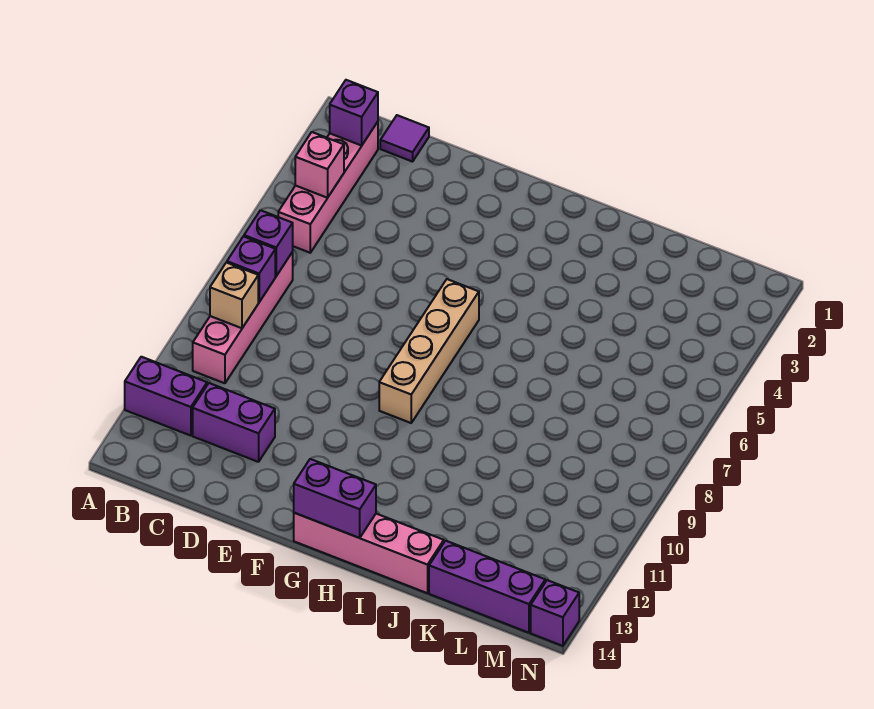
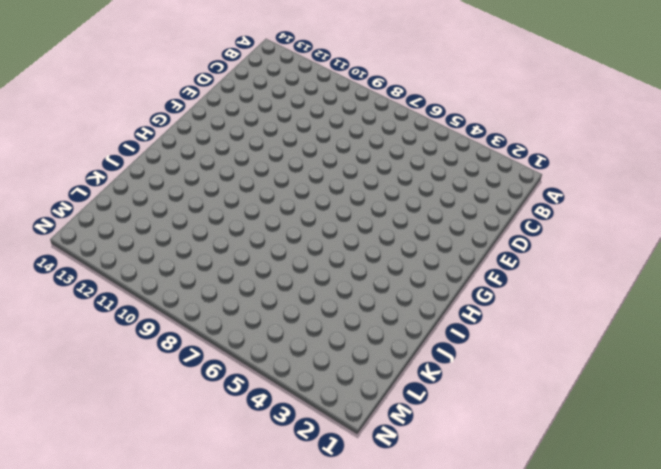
none -> purple brick A12:B12 level 1
none -> pink brick B2:B5 level 1
none -> pink brick B7:B10 level 1

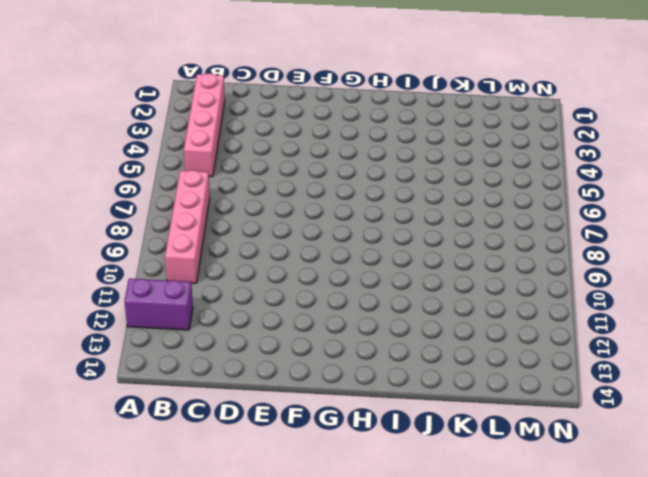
none -> purple tile C1 level 1
none -> purple brick C12:D12 level 1
none -> tan brick G6:G9 level 1

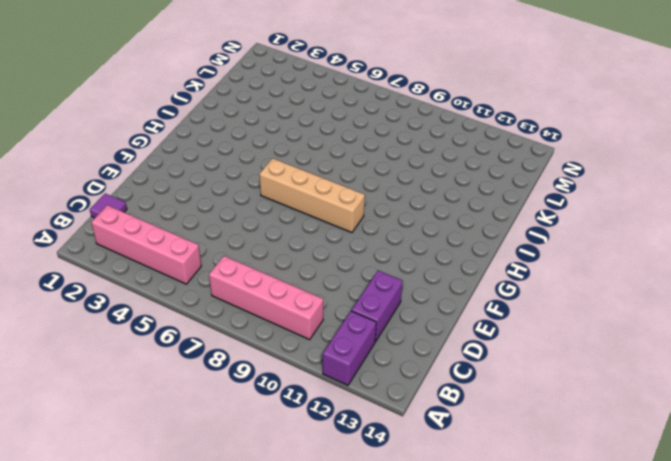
none -> pink brick G14:J14 level 1
none -> purple brick K14:M14 level 1
none -> purple brick N14 level 1

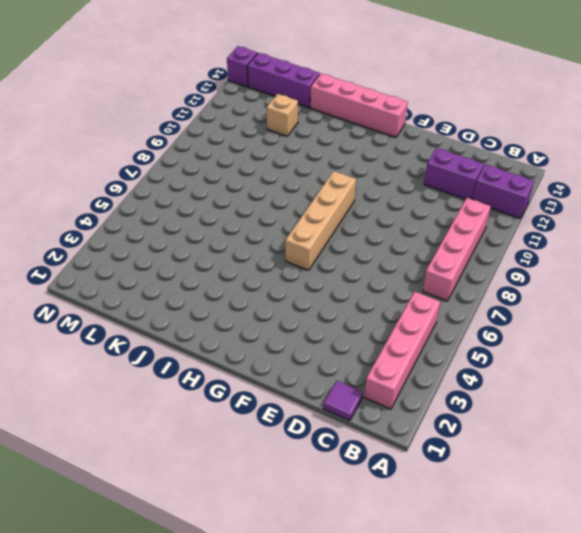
tan brick K12 level 1 -> tan brick B9 level 2
none -> purple brick B2 level 2
none -> pink brick B4 level 2
none -> purple brick B7 level 2

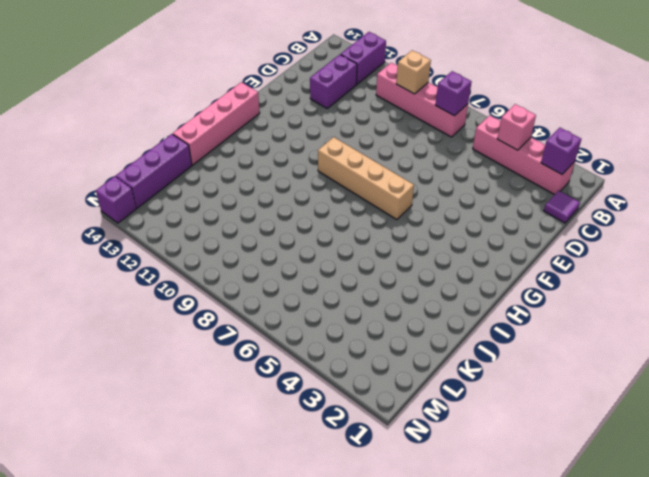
none -> purple brick B8 level 2
none -> purple brick G14:H14 level 2

